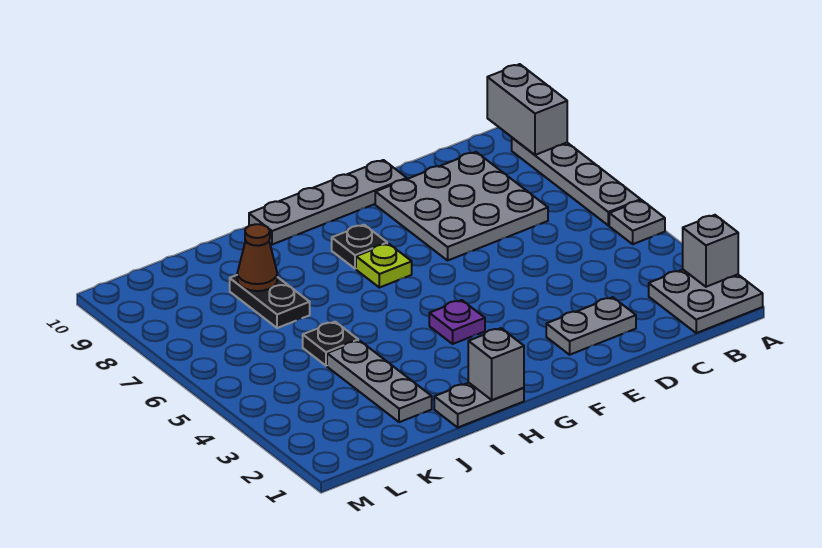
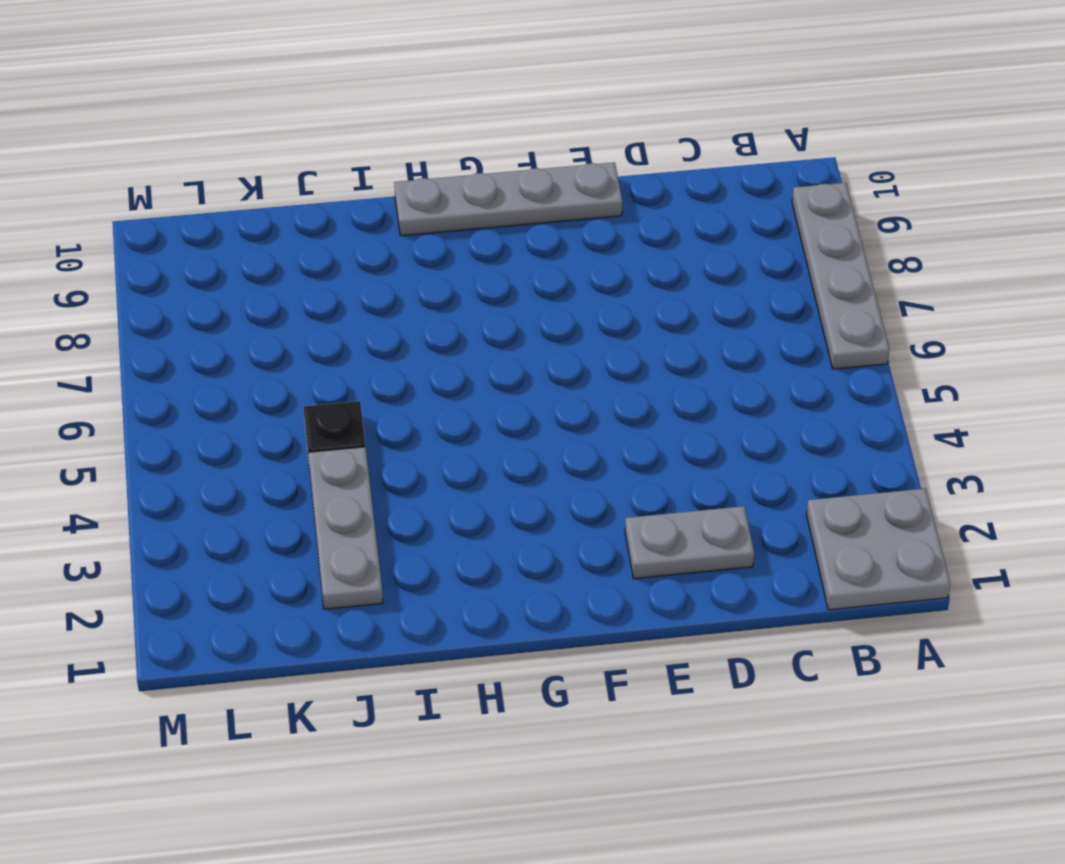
none -> grey plate A5 level 1
none -> grey plate C7:E9 level 1
none -> purple plate G4 level 1

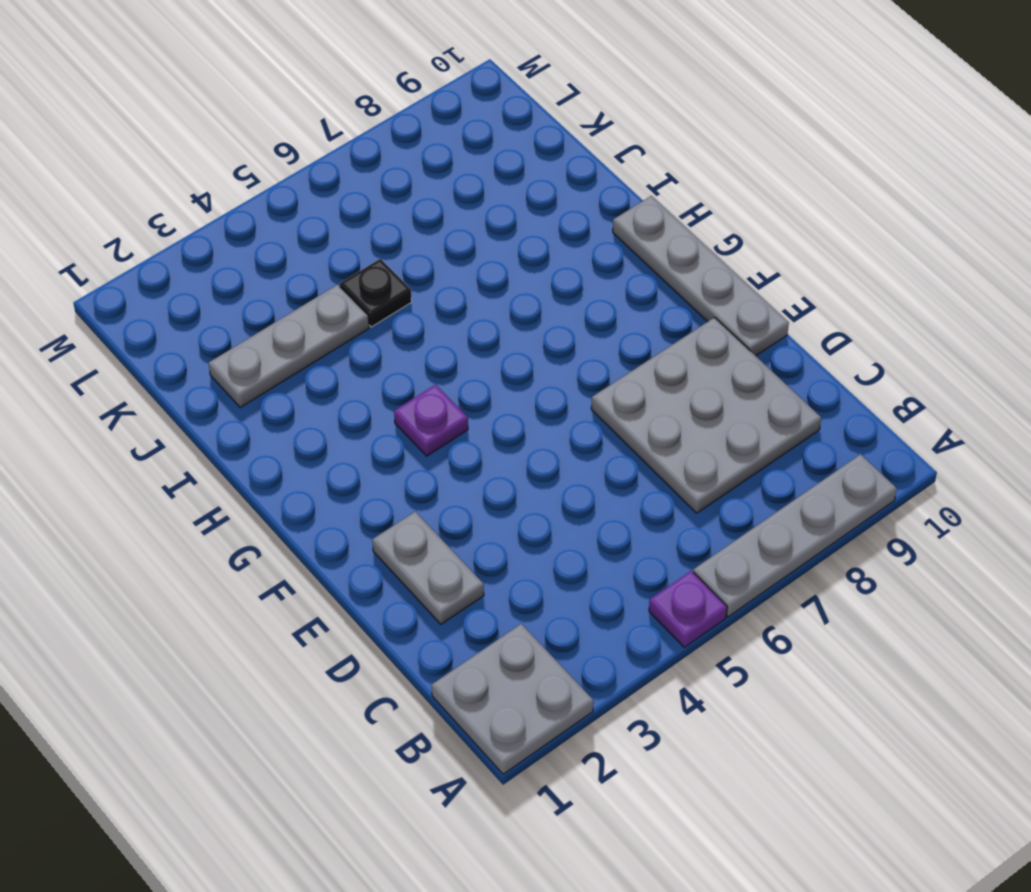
purple plate A5 level 1 -> grey plate A5 level 1
none -> lime plate G7 level 1
none -> black plate G8 level 1
none -> grey plate H1:I1 level 1

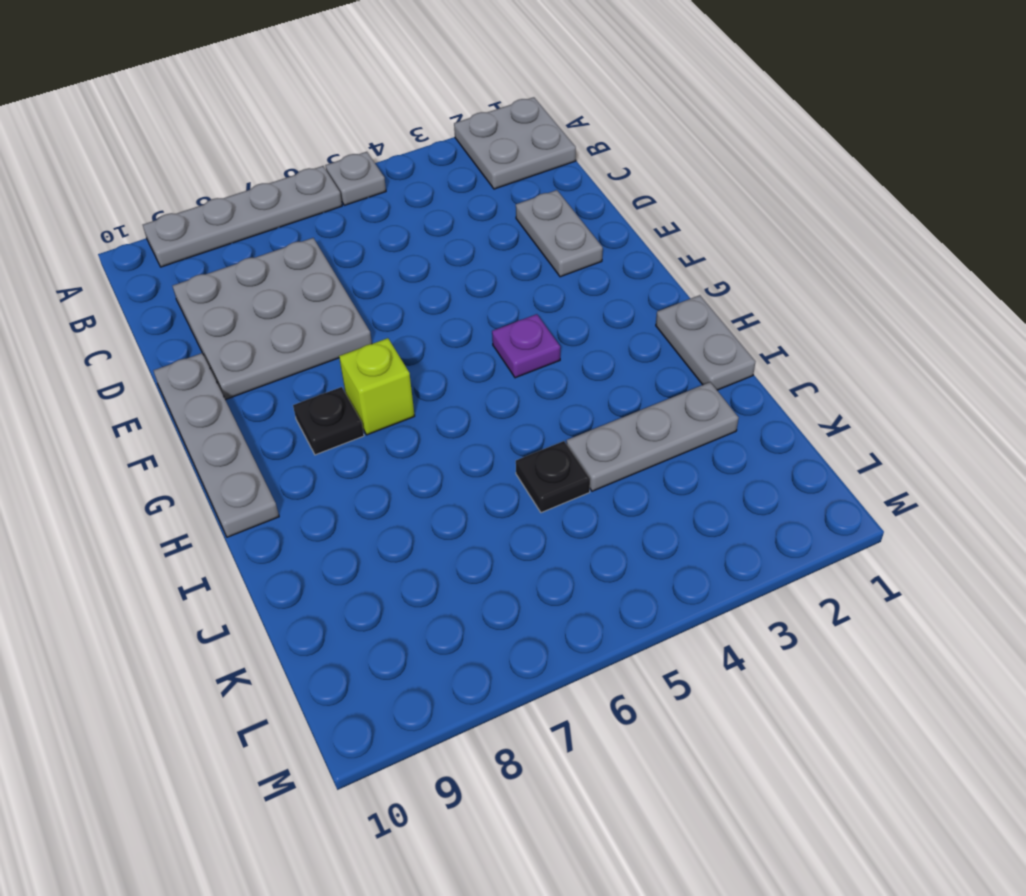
lime brick G7 level 1 -> lime plate G7 level 1
none -> black plate J7:J8 level 1
none -> grey brick A2 level 2
none -> grey brick A9:A10 level 2

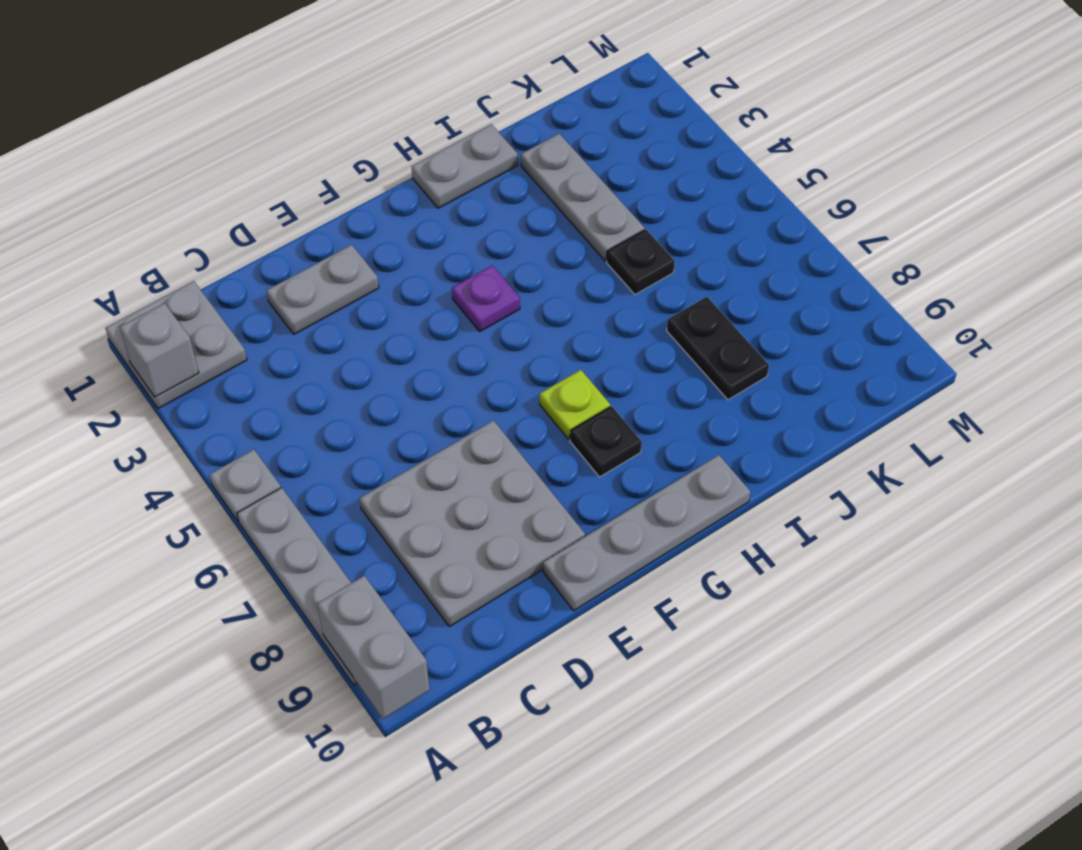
none -> grey brick H1 level 2
none -> brown cone J8 level 2

